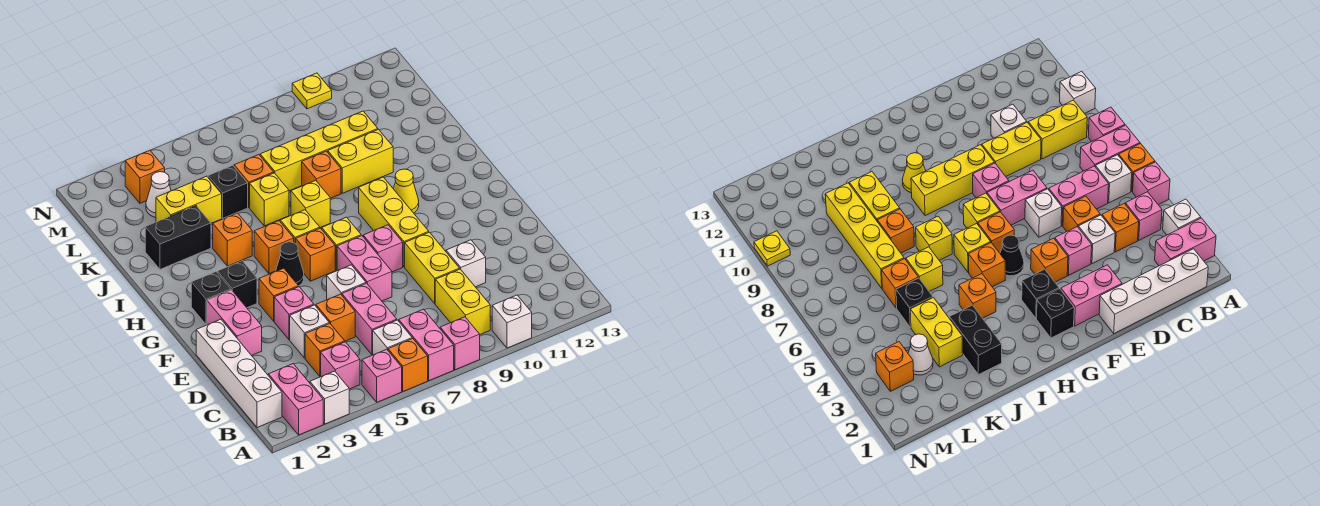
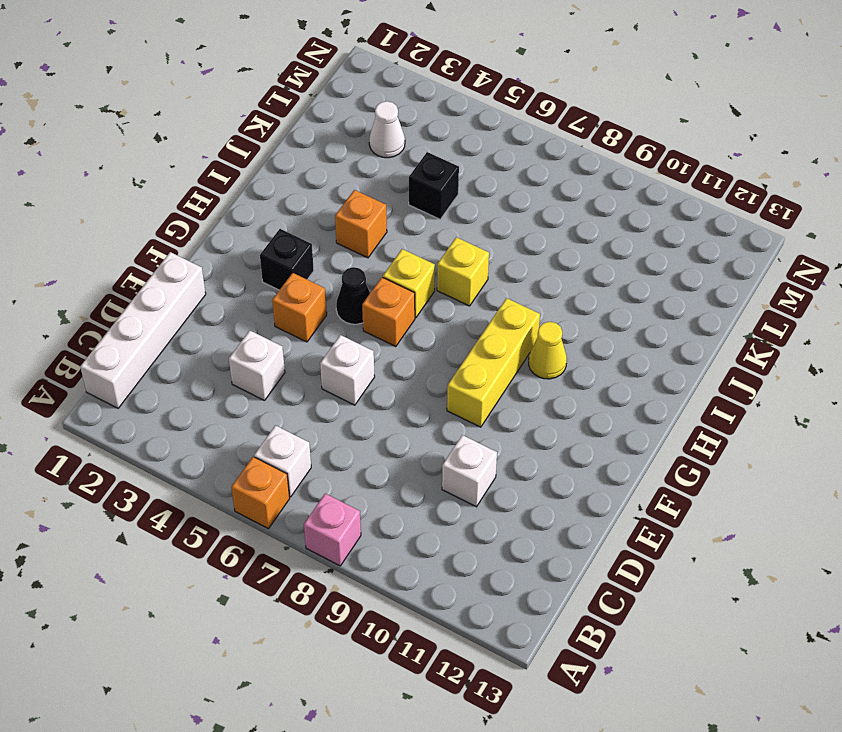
none -> pink brick A2:B2 level 1
none -> white brick A3 level 1
none -> pink brick A5 level 1
none -> pink brick A7:B7 level 1

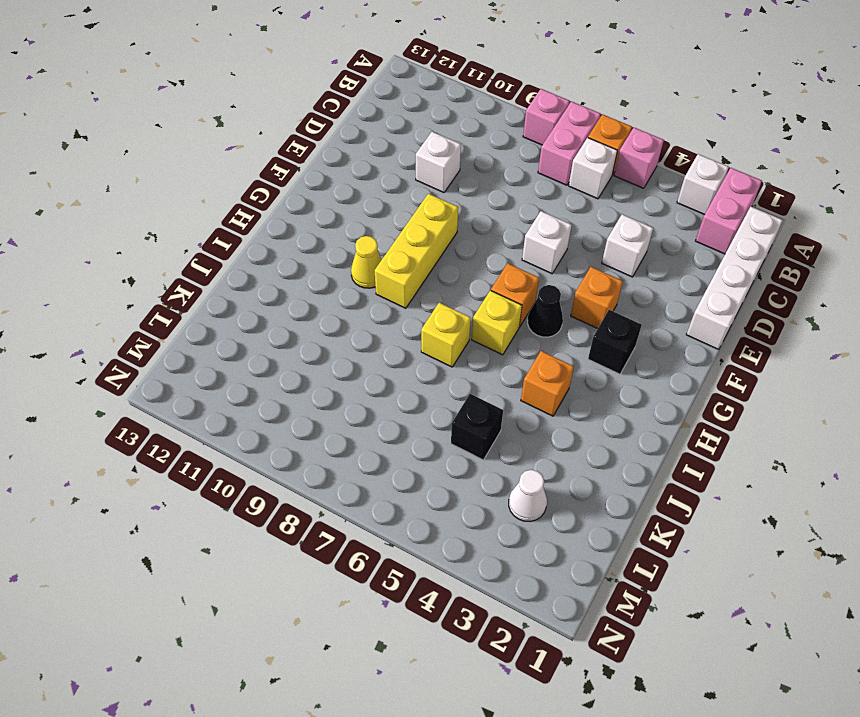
none -> white brick A10 level 1
none -> pink brick B4 level 1
none -> yellow brick B9:C9 level 1
none -> orange brick C4 level 1

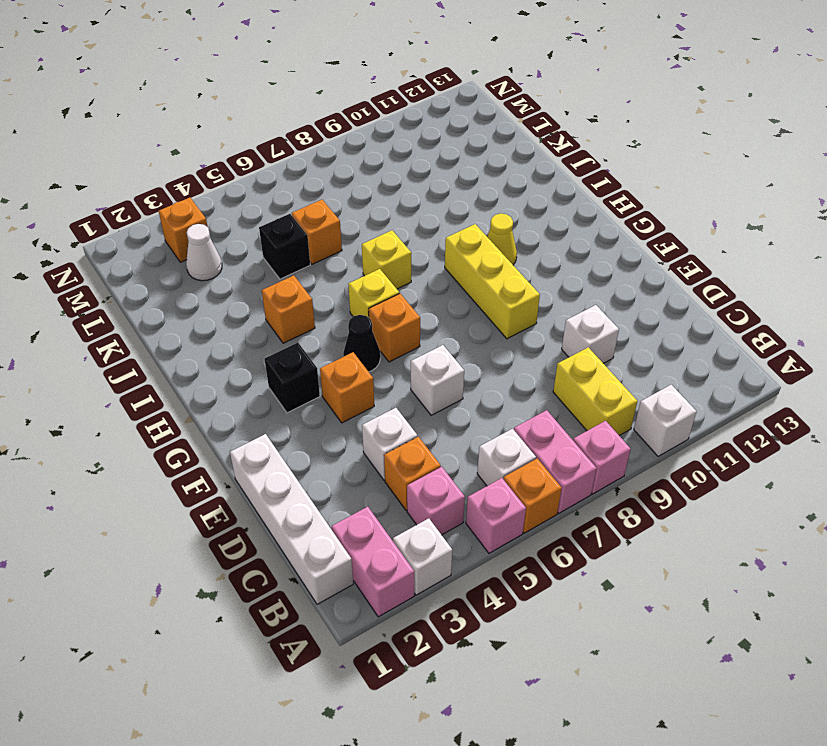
none -> pink brick C6:D6 level 1
none -> orange brick D5 level 1
none -> yellow brick D9:E9 level 1
none -> pink brick E2:F2 level 1

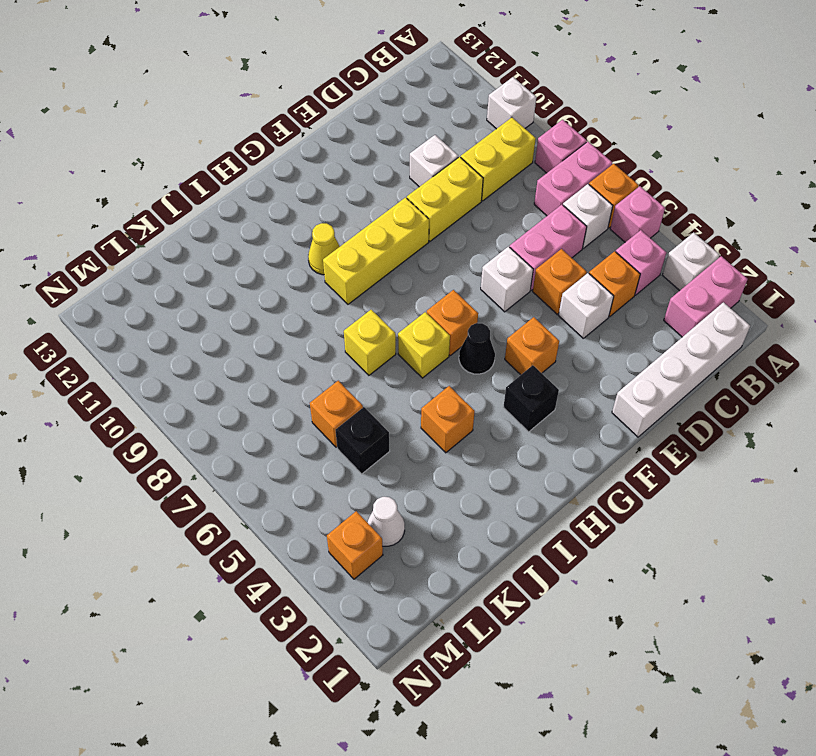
none -> pink brick E2:F2 level 1
none -> pink brick E4 level 1
none -> pink brick E7:F7 level 1
none -> pink brick F8 level 1

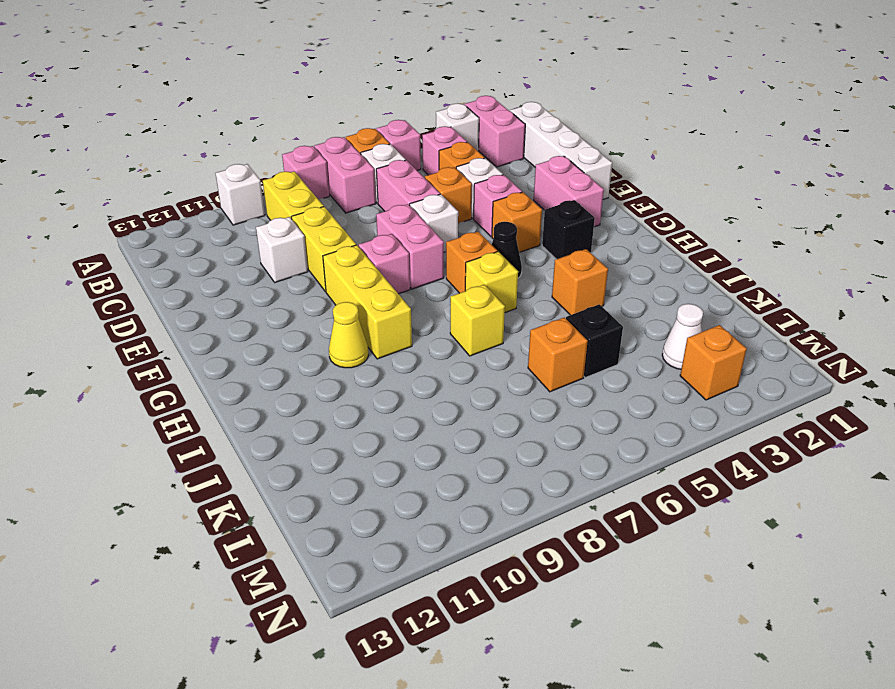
none -> black brick G2 level 1
none -> yellow brick G7 level 1
none -> orange brick H5 level 1
none -> black brick J2:J3 level 1

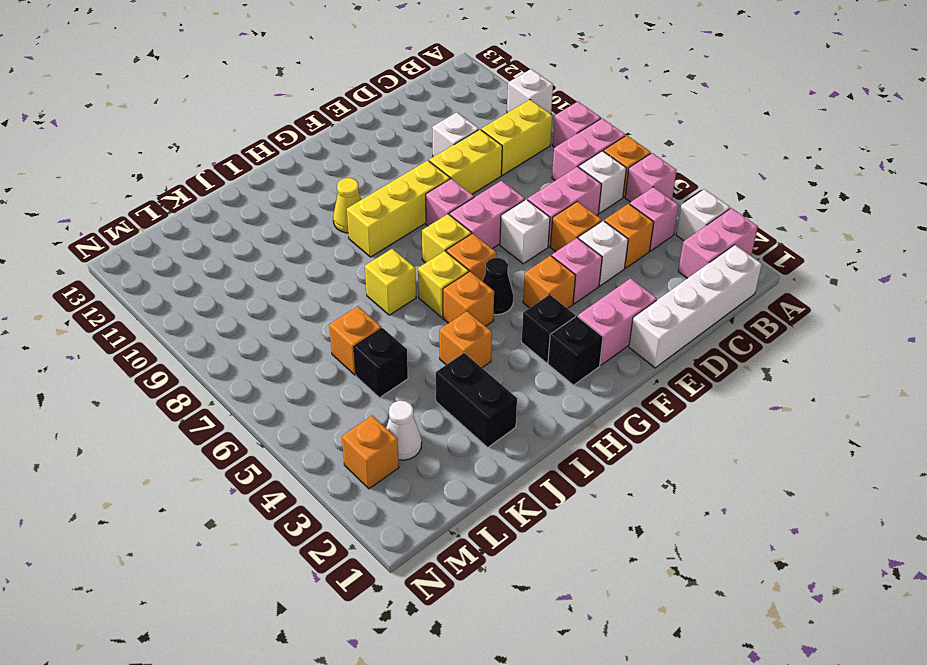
none -> yellow brick J6 level 1
none -> orange brick J8 level 1
none -> yellow brick J9:J10 level 1
none -> yellow brick K3:K4 level 1

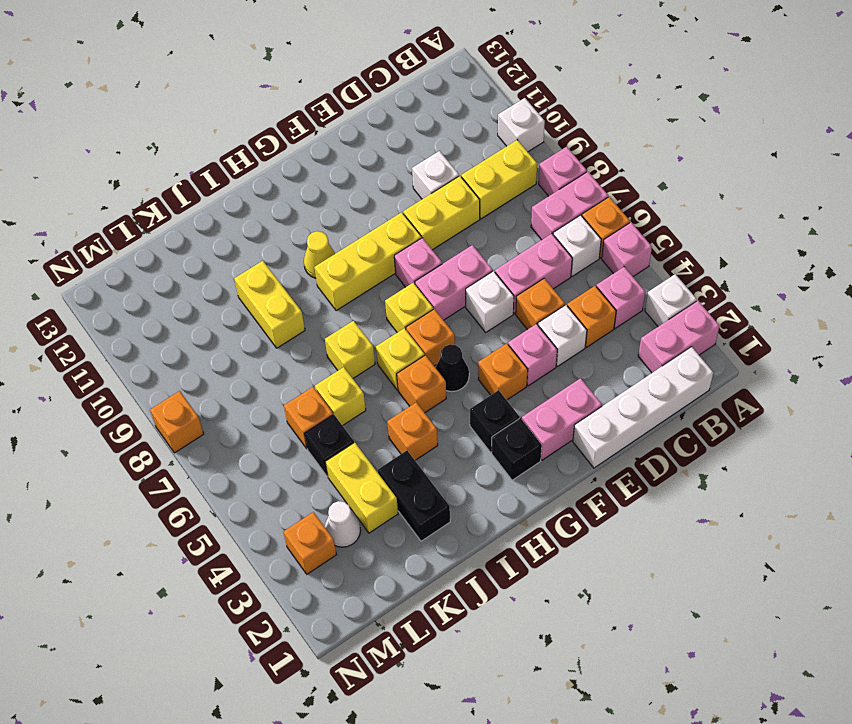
orange brick N8 level 1 -> orange brick J8 level 1
none -> yellow brick K7:K10 level 1
none -> yellow plate N10 level 1

